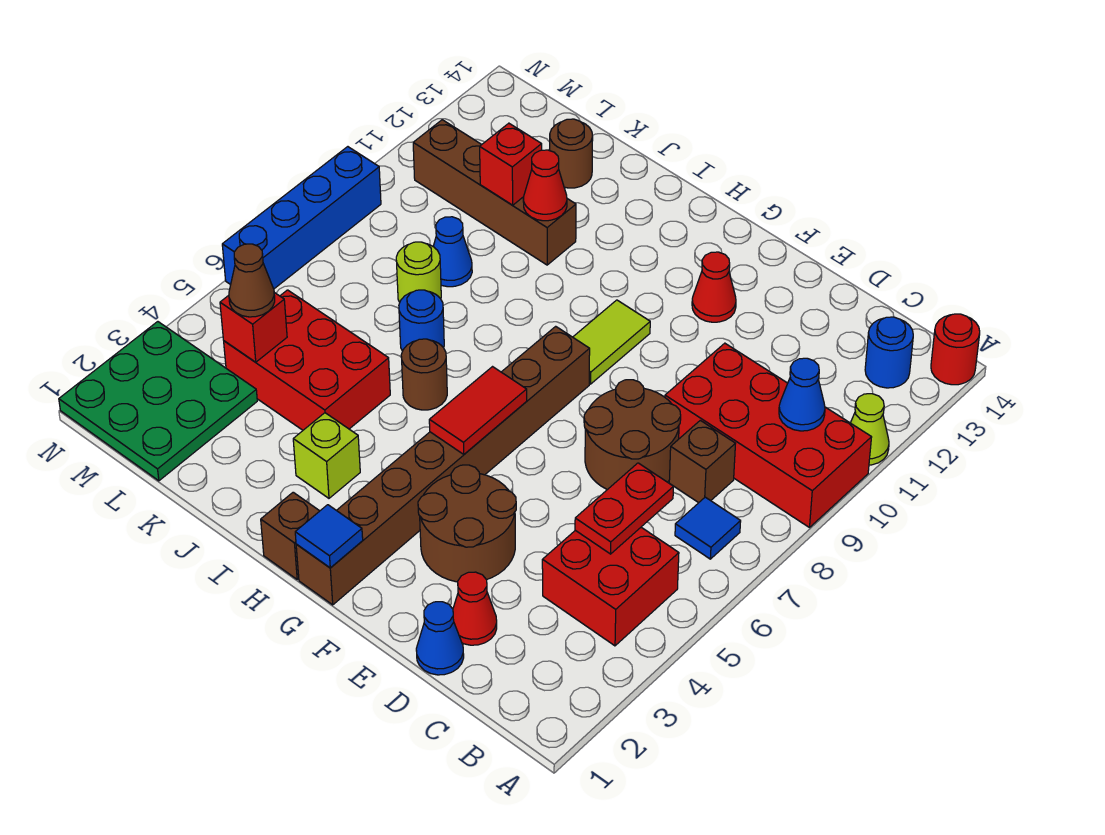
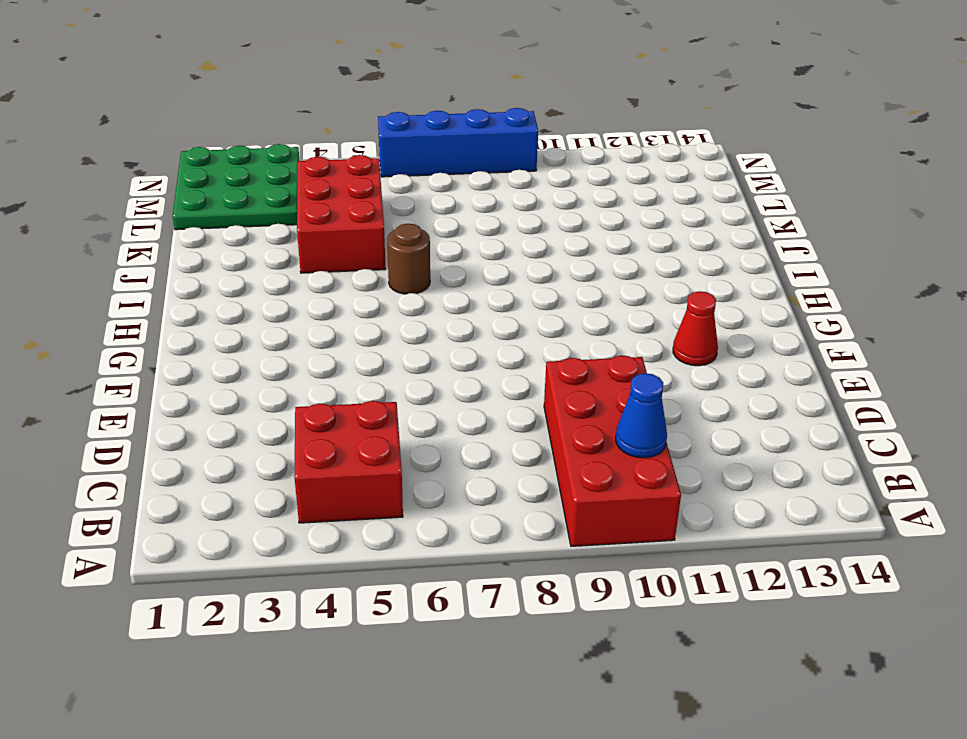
none -> lime cone A11 level 1
none -> red round brick A14 level 1
none -> blue tile B7 level 1
none -> blue round brick B13 level 1

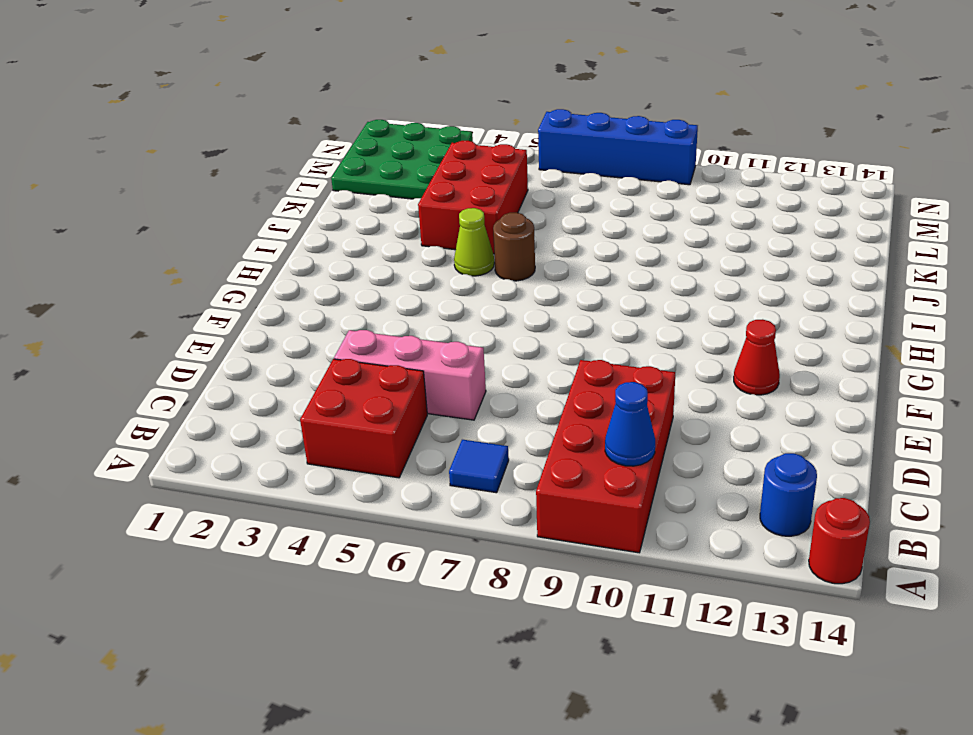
pink brick D4:D6 level 1 -> none
lime cone I5 level 1 -> lime cone A11 level 1
none -> brown brick C8 level 1
none -> blue cone D1 level 1
none -> red cone D2 level 1
none -> brown round brick D7:E8 level 1

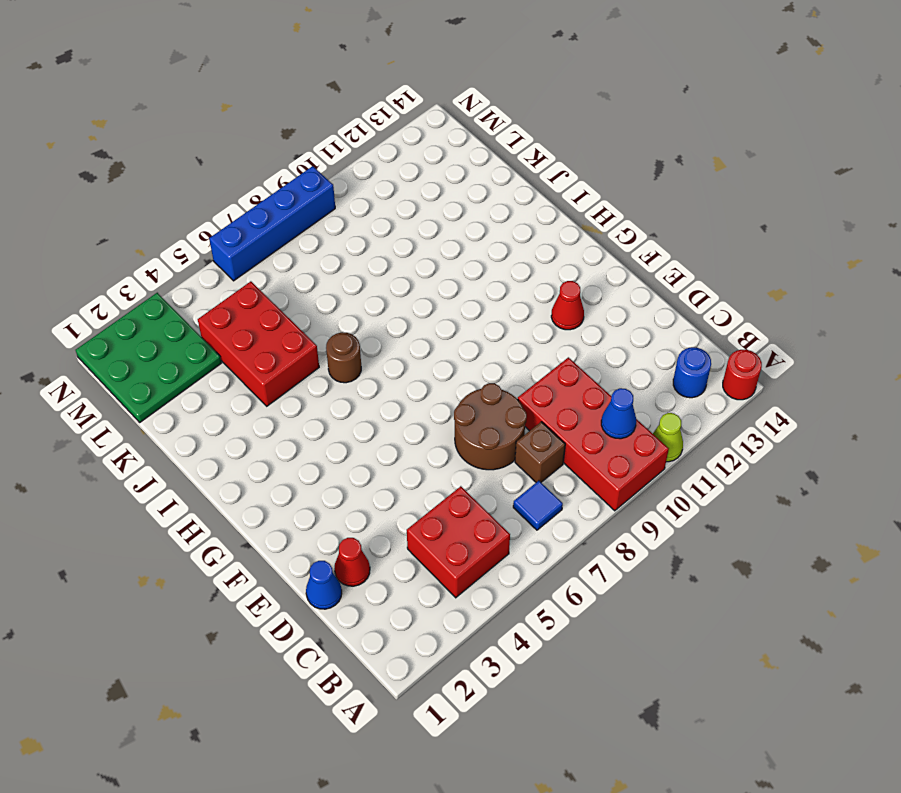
none -> brown round brick E3:F4 level 1
none -> brown brick G1:G8 level 1
none -> lime tile G9:G10 level 1
none -> brown brick H1 level 1

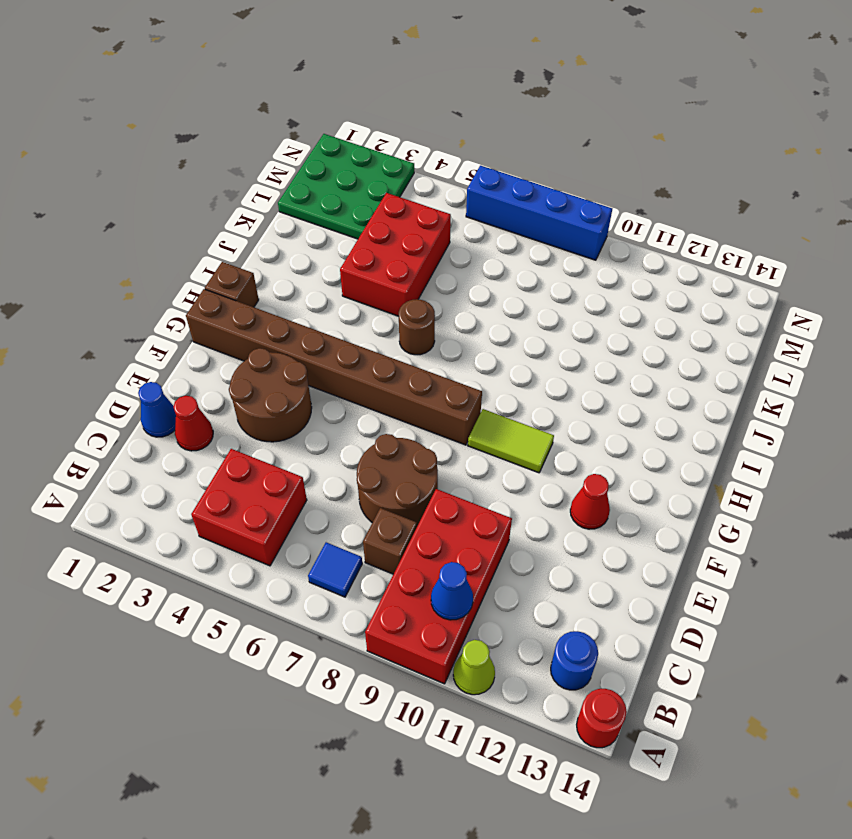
none -> lime brick I3 level 1
none -> blue round brick J7 level 1
none -> brown brick J11:M11 level 1
none -> lime round brick K8 level 1

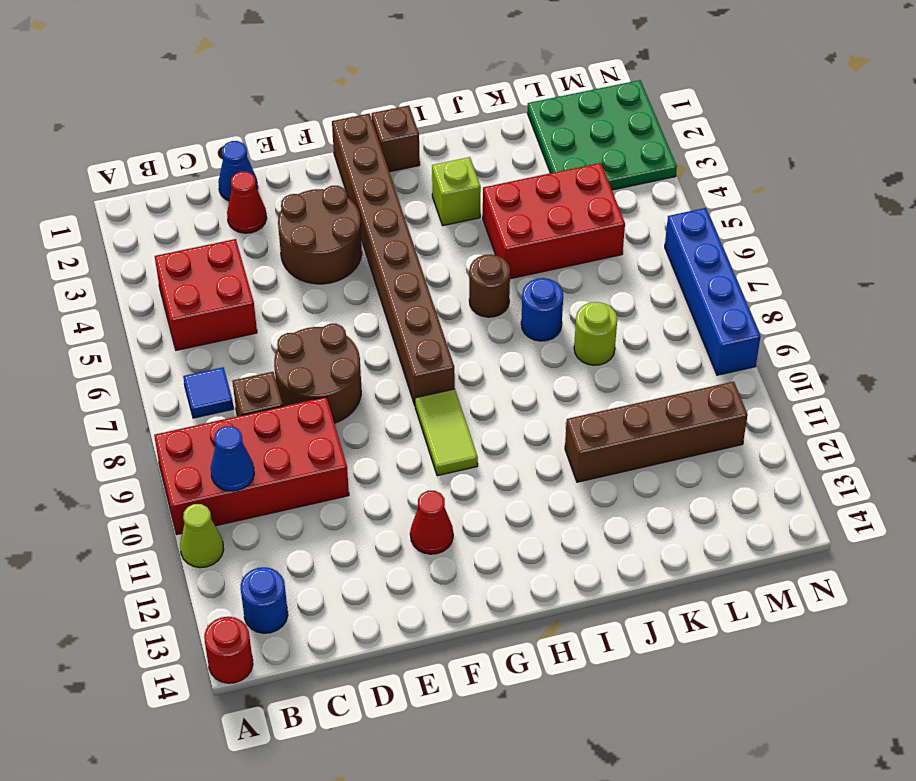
none -> blue cone K9 level 1
none -> brown round brick K13 level 1
none -> red plate C5:C6 level 2
none -> blue tile G1 level 2

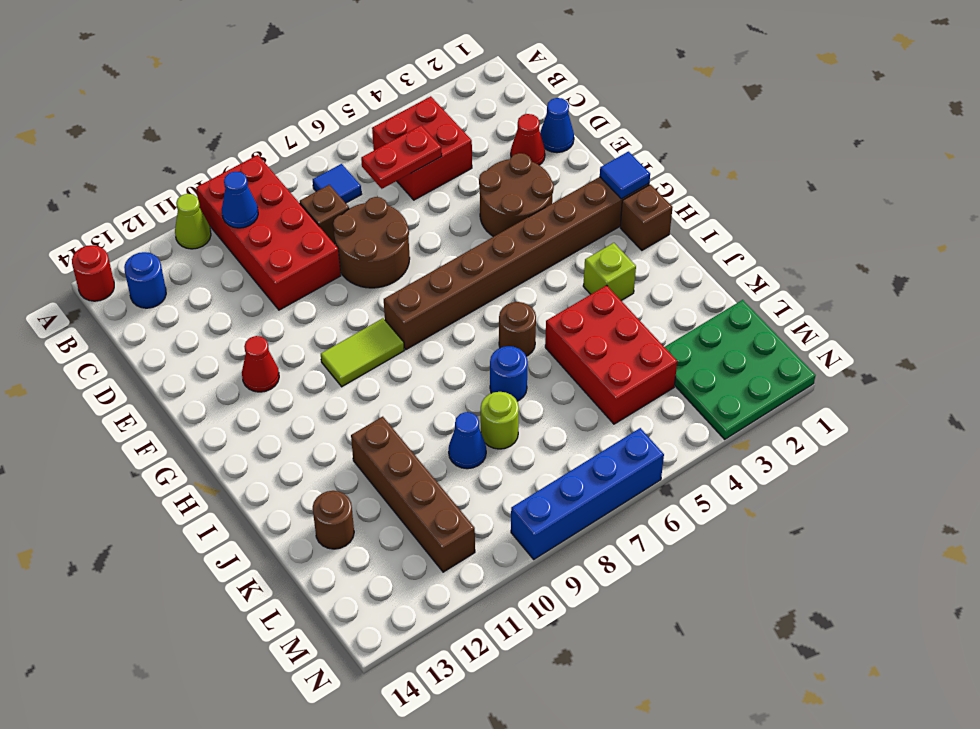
none -> red tile G5:G6 level 2
none -> red cone J11 level 2
none -> red brick K11 level 2
none -> red brick L4 level 2

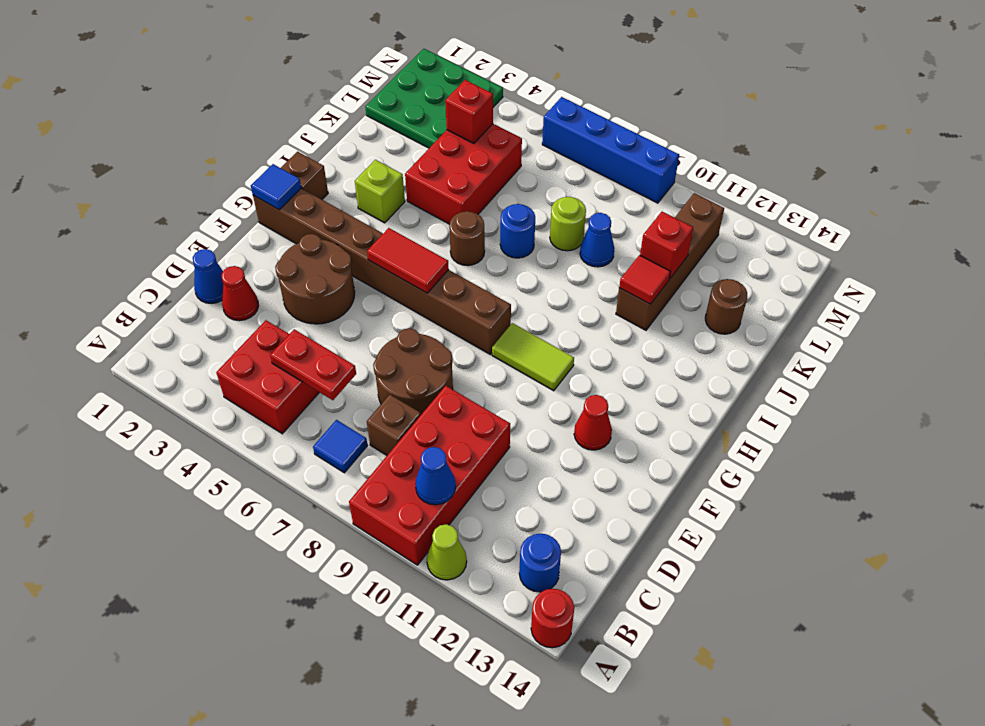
red tile J11 level 2 -> red cone J11 level 2
none -> brown cone L4 level 3

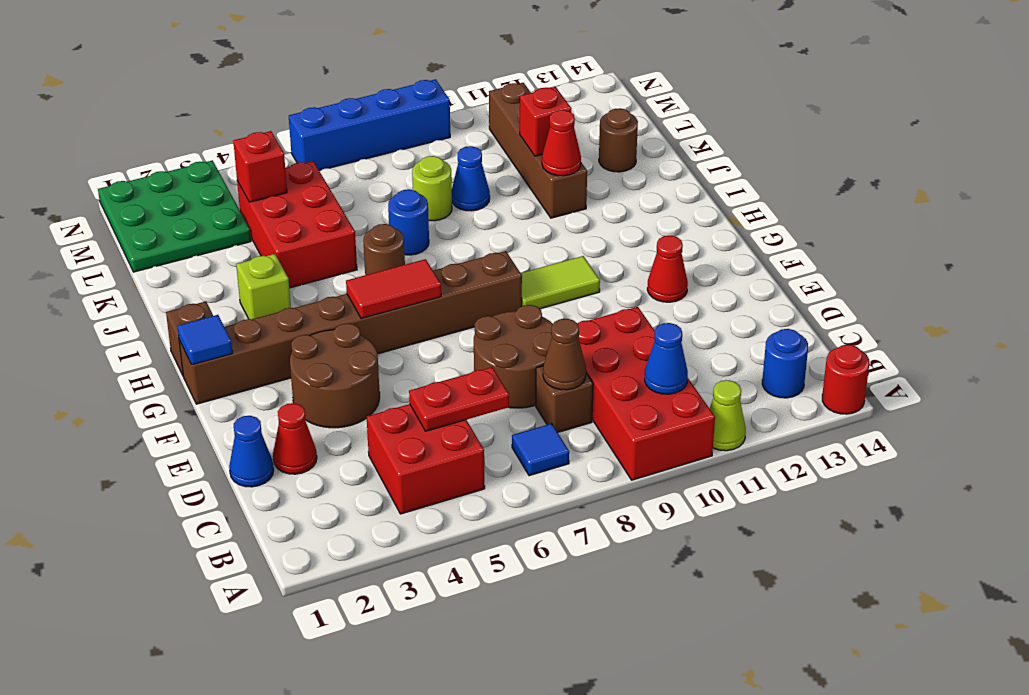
brown cone C8 level 2 -> brown cone L4 level 3

